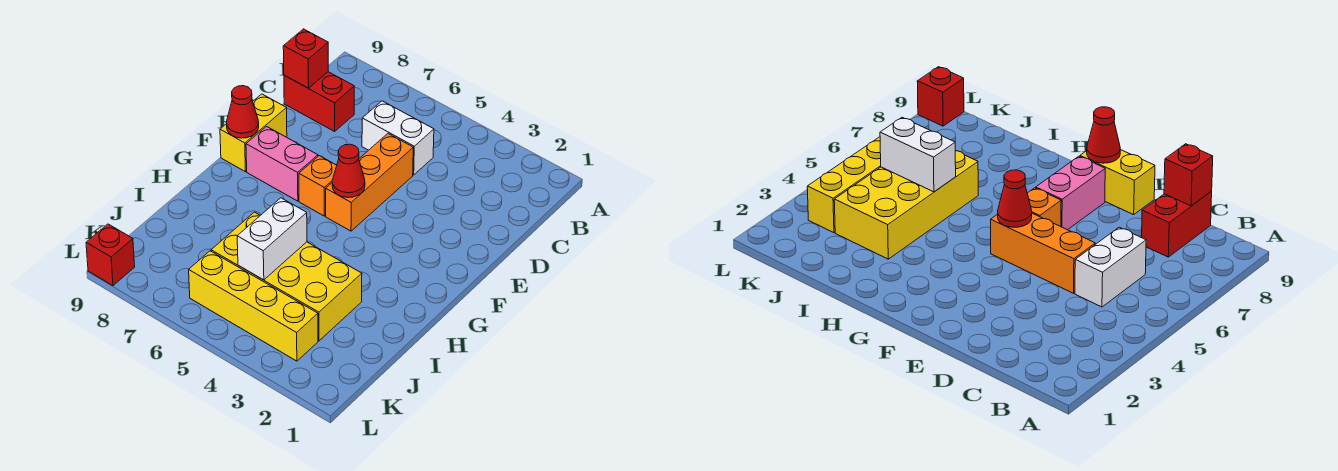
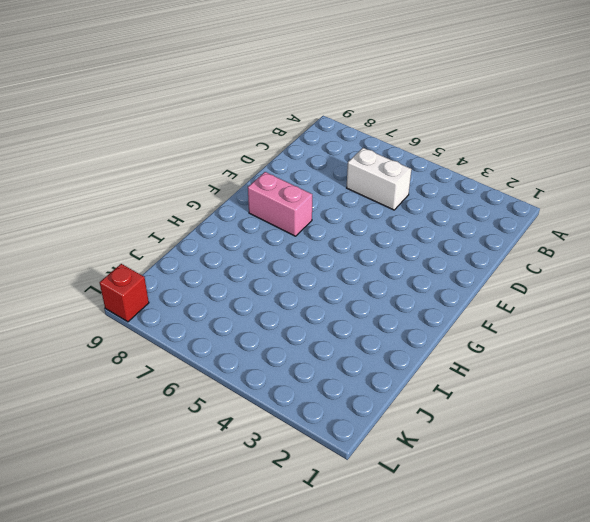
none -> red brick C8:C9 level 1
none -> orange brick D5:F5 level 1
none -> yellow brick E9:F9 level 1

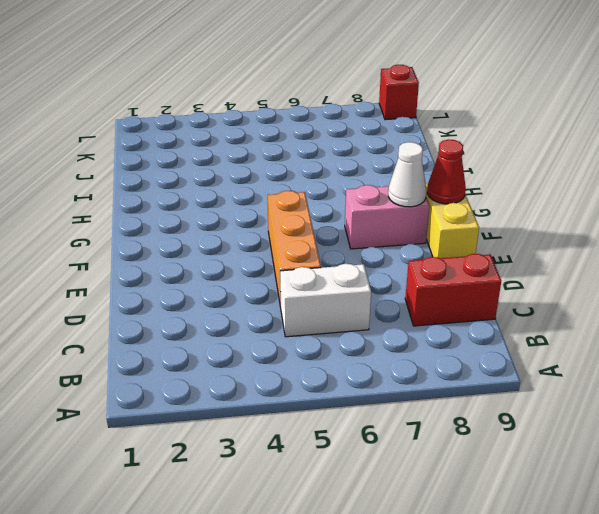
white cone F8 level 2 -> none
none -> orange brick F6 level 1
none -> yellow brick I3:J6 level 1
none -> yellow brick K3:K6 level 1

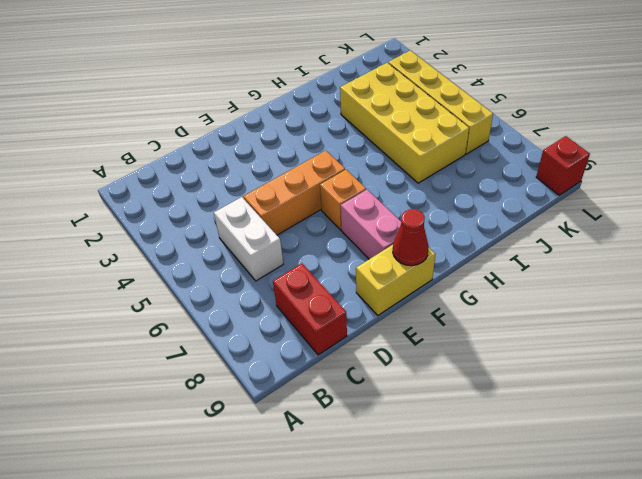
none -> red brick C9 level 2
none -> red cone F5 level 2
none -> white brick I5:J5 level 2

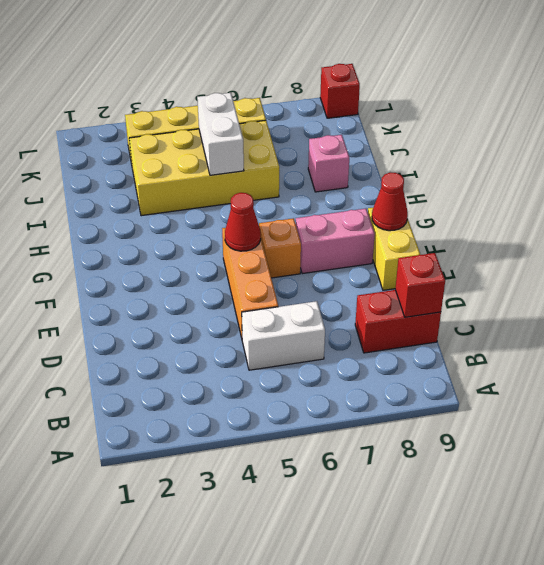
pink brick I8 level 1 -> none

